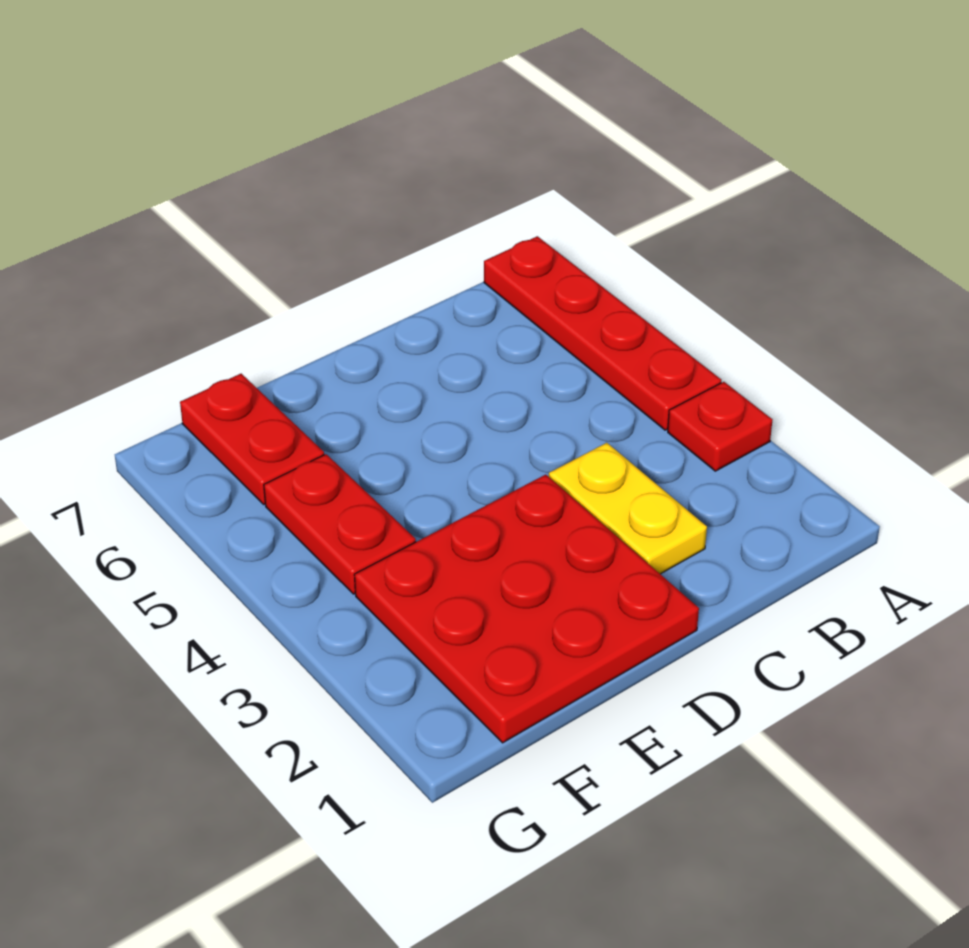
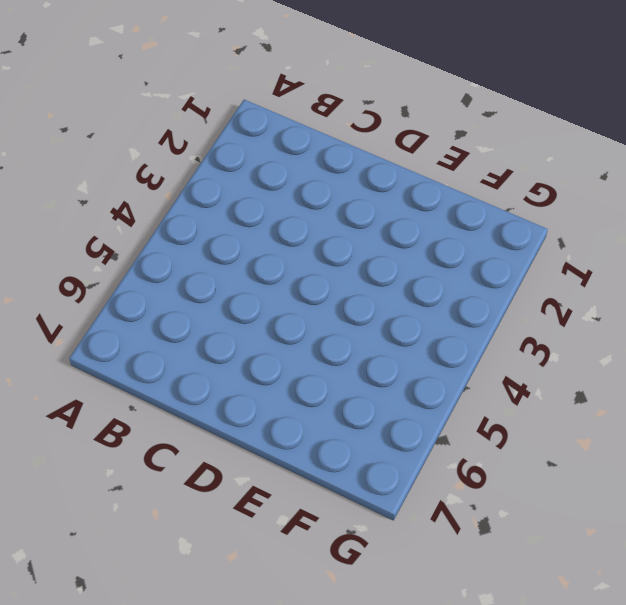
none -> red plate A3 level 1
none -> red plate A4:A7 level 1

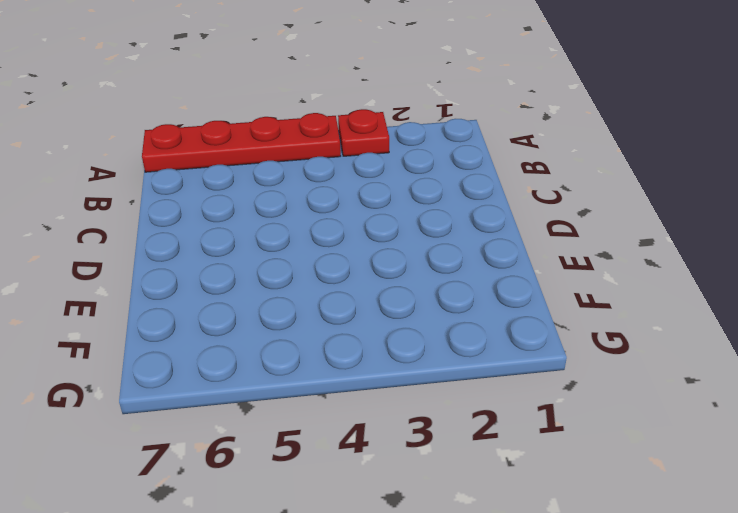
none -> yellow plate C2:C3 level 1
none -> red plate D1:F3 level 1

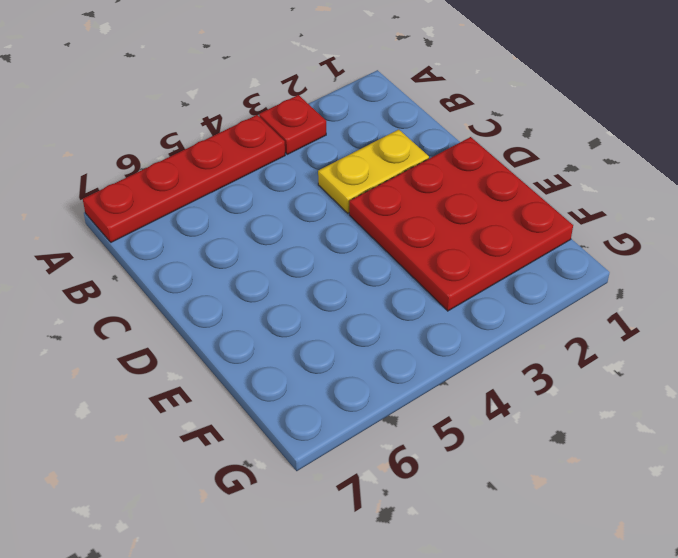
none -> red plate F4:F5 level 1
none -> red plate F6:F7 level 1

